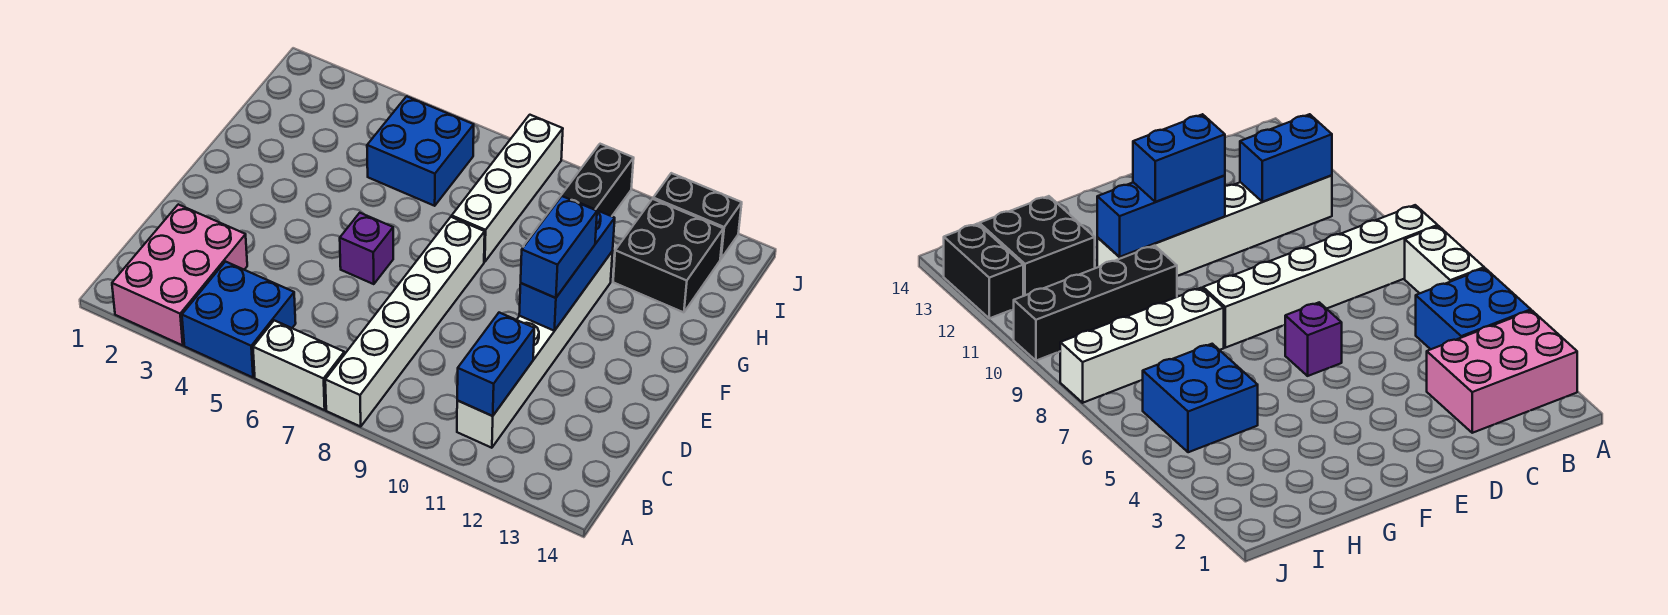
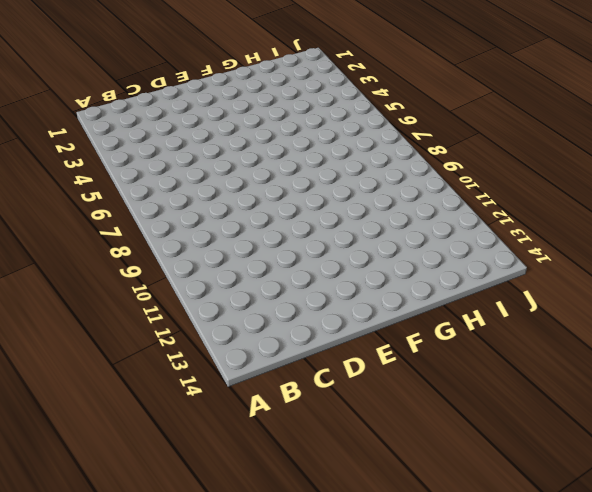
none -> pink brick A2:C3 level 1
none -> blue brick A4:B5 level 1
none -> white brick A6:A7 level 1

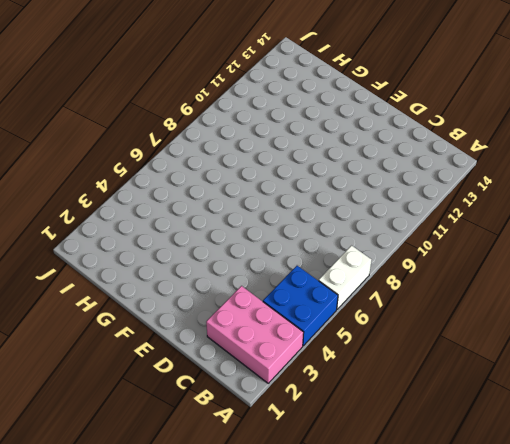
none -> white brick A8:F8 level 1
none -> white brick B11:G11 level 1
none -> purple brick E6 level 1

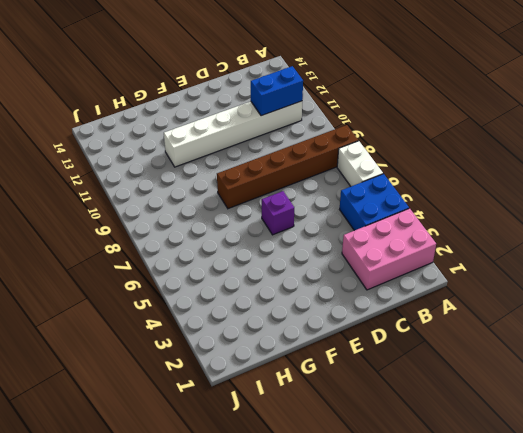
brown brick A8:F8 level 1 -> white brick A8:F8 level 1
none -> white brick G8:J8 level 1
none -> black brick G10:J10 level 1
none -> blue brick H5:I6 level 1

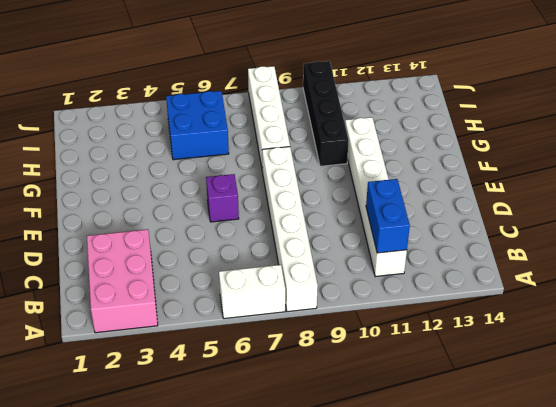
none -> blue brick A4:B5 level 1
none -> black brick H12:I13 level 1
none -> black brick J12:J13 level 1

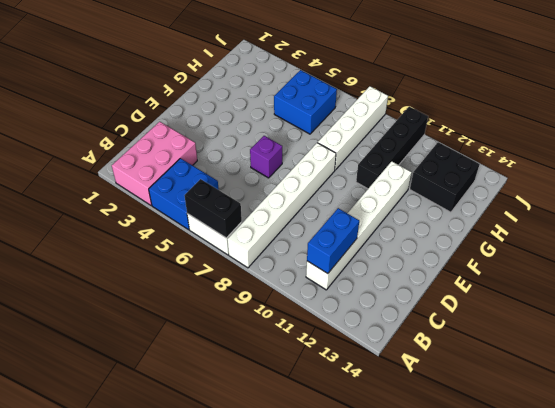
black brick A6:A7 level 2 -> black brick J12:J13 level 1
none -> blue brick E11:G11 level 2
none -> blue brick E11:F11 level 3

